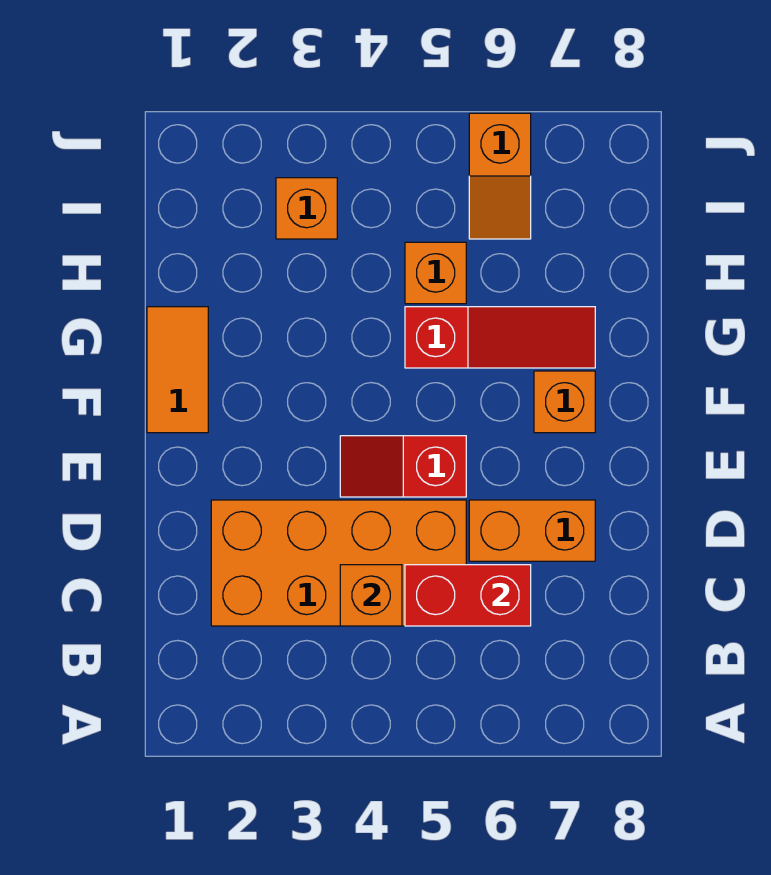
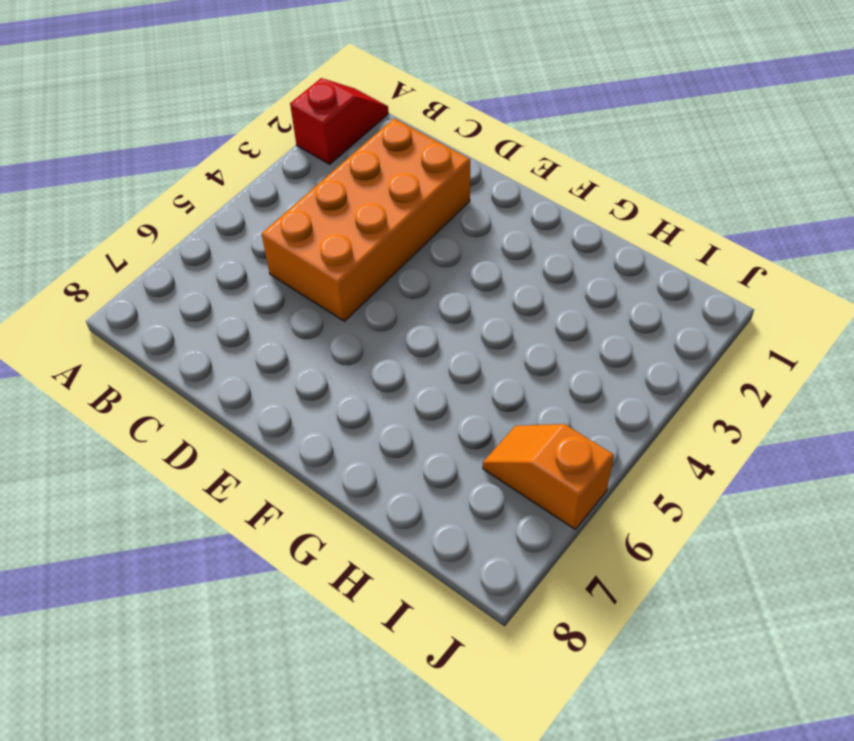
red slope A1:A2 level 1 top 2 -> red slope E4:E5 level 1 top 5
none -> orange brick D6:D7 level 1
none -> orange tile F1:G1 level 1

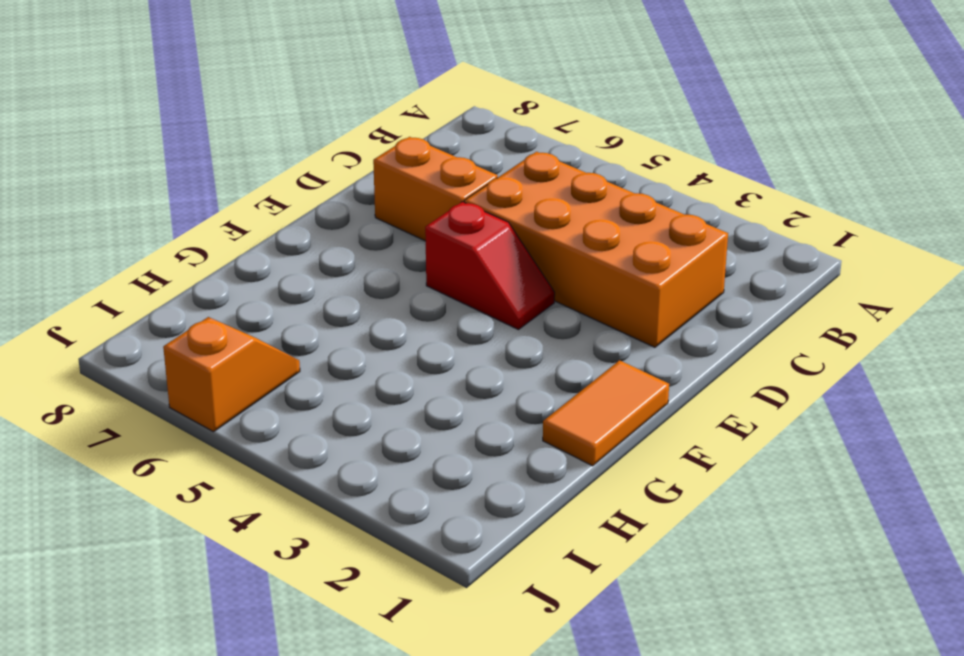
none -> orange brick F7 level 1
none -> red slope G5:G7 level 1 top 5

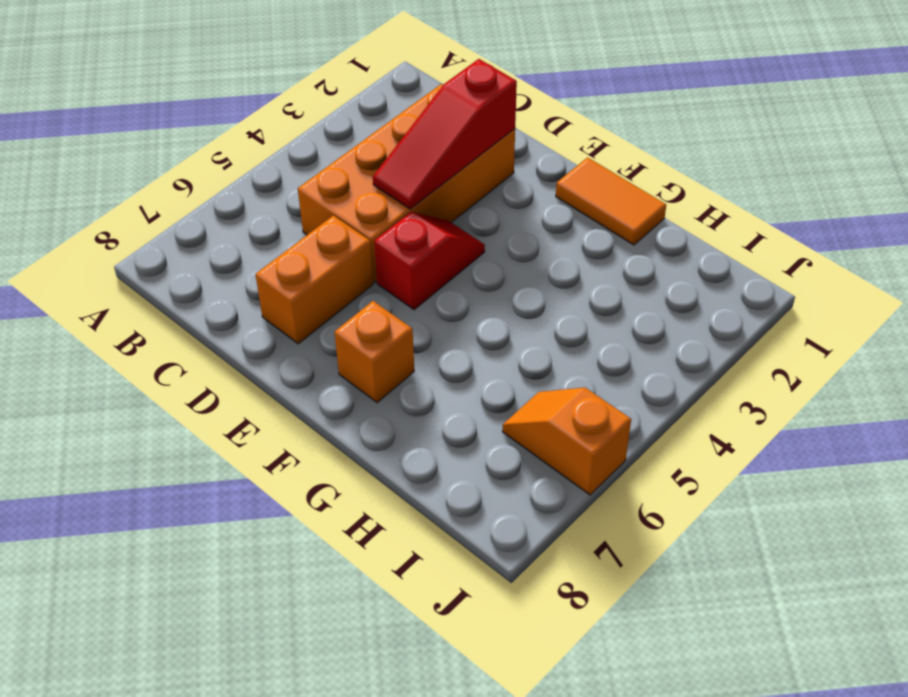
red slope D2:D4 level 2 top 2 -> red slope G5:G7 level 1 top 5
none -> orange brick H5 level 1
none -> orange brick I3 level 1

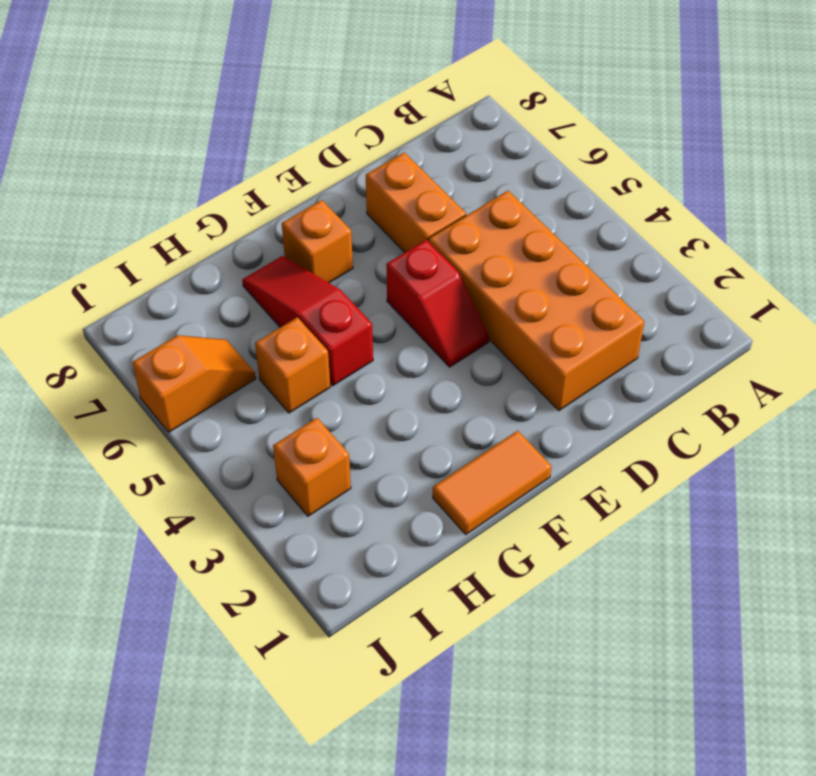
none -> orange brick C4 level 2
none -> red brick C5:C6 level 2

